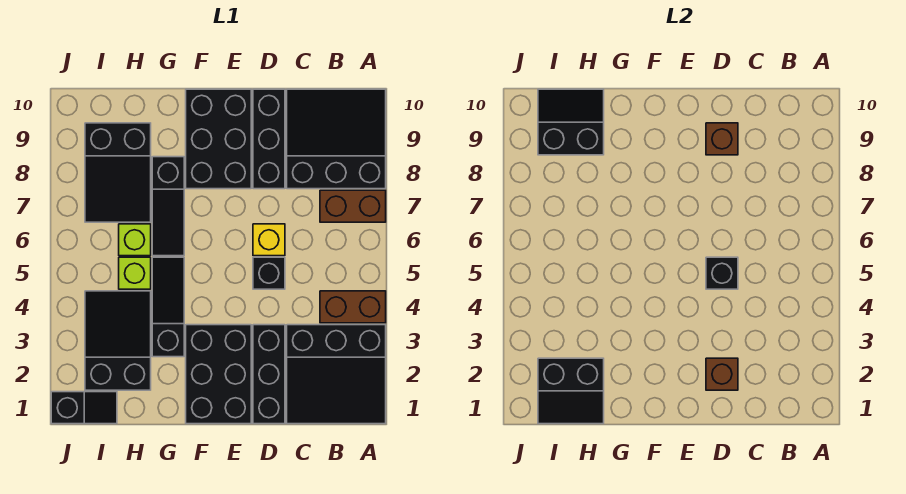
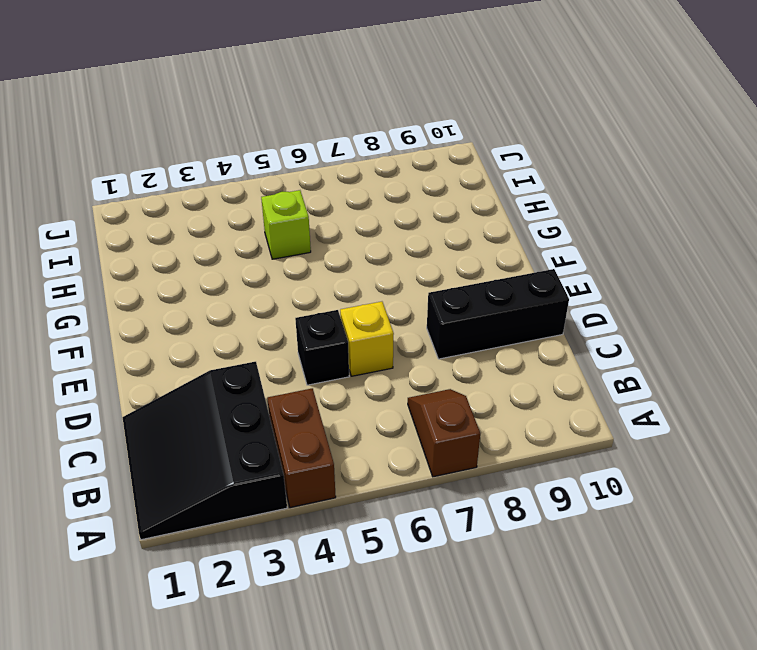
brown slope A7:B7 level 1 top A -> brown brick A7:B7 level 1
none -> black slope A8:C10 level 1 top 8
none -> black brick D1:D3 level 1
none -> black brick E1:F3 level 1

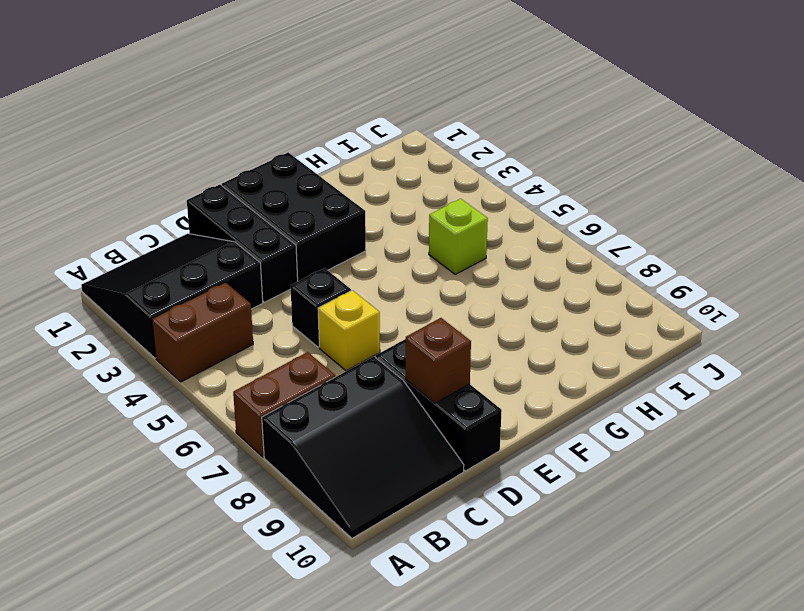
none -> black brick E8:F10 level 1
none -> black slope G3:G5 level 1 top 3
none -> black slope G6:G8 level 1 top 8

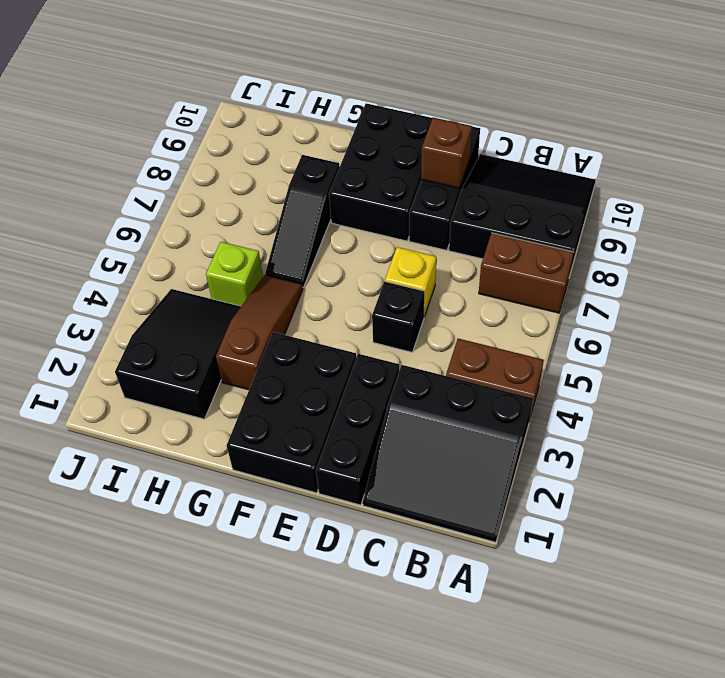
brown slope G3:G5 level 1 top 3 -> black slope G3:G5 level 1 top 3
none -> lime brick H6 level 1
none -> black slope H7:I9 level 1 top 9
none -> black slope I1:J1 level 1 top J

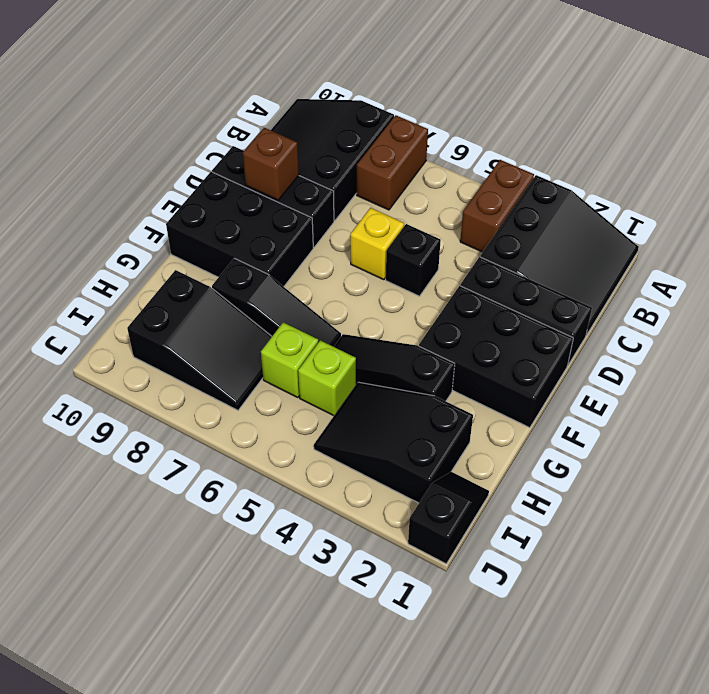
none -> brown brick D2 level 2
none -> black brick D5 level 2
none -> black slope H1:I2 level 2 top 2

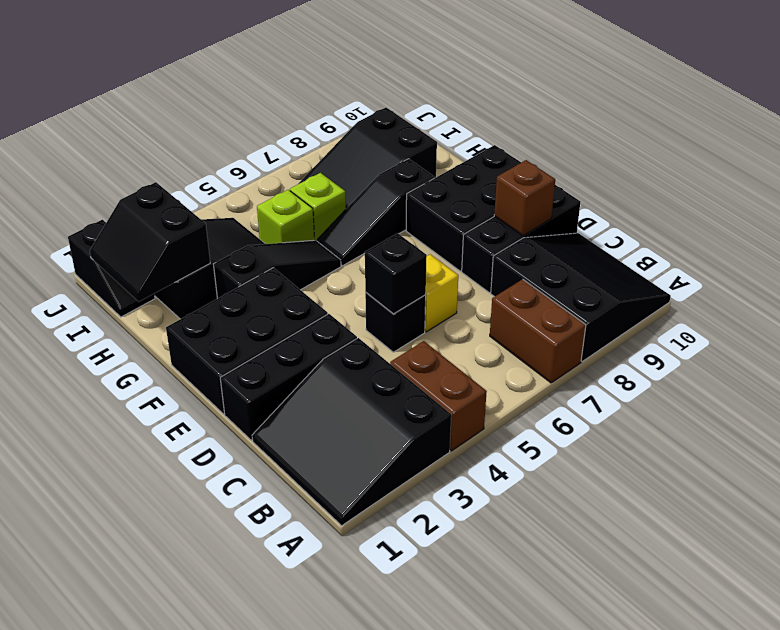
none -> brown brick D2 level 2
none -> black slope H9:I10 level 2 top 9

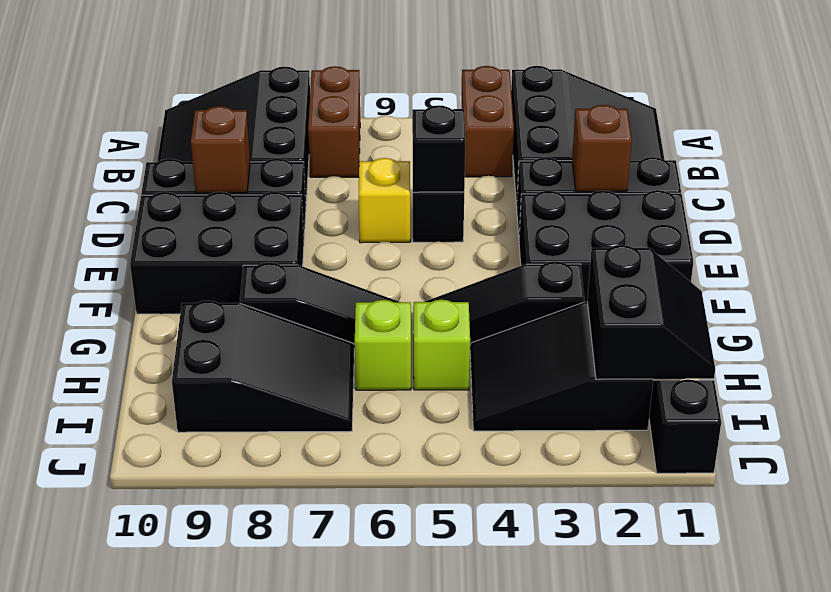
none -> black slope H9:I10 level 2 top 9

